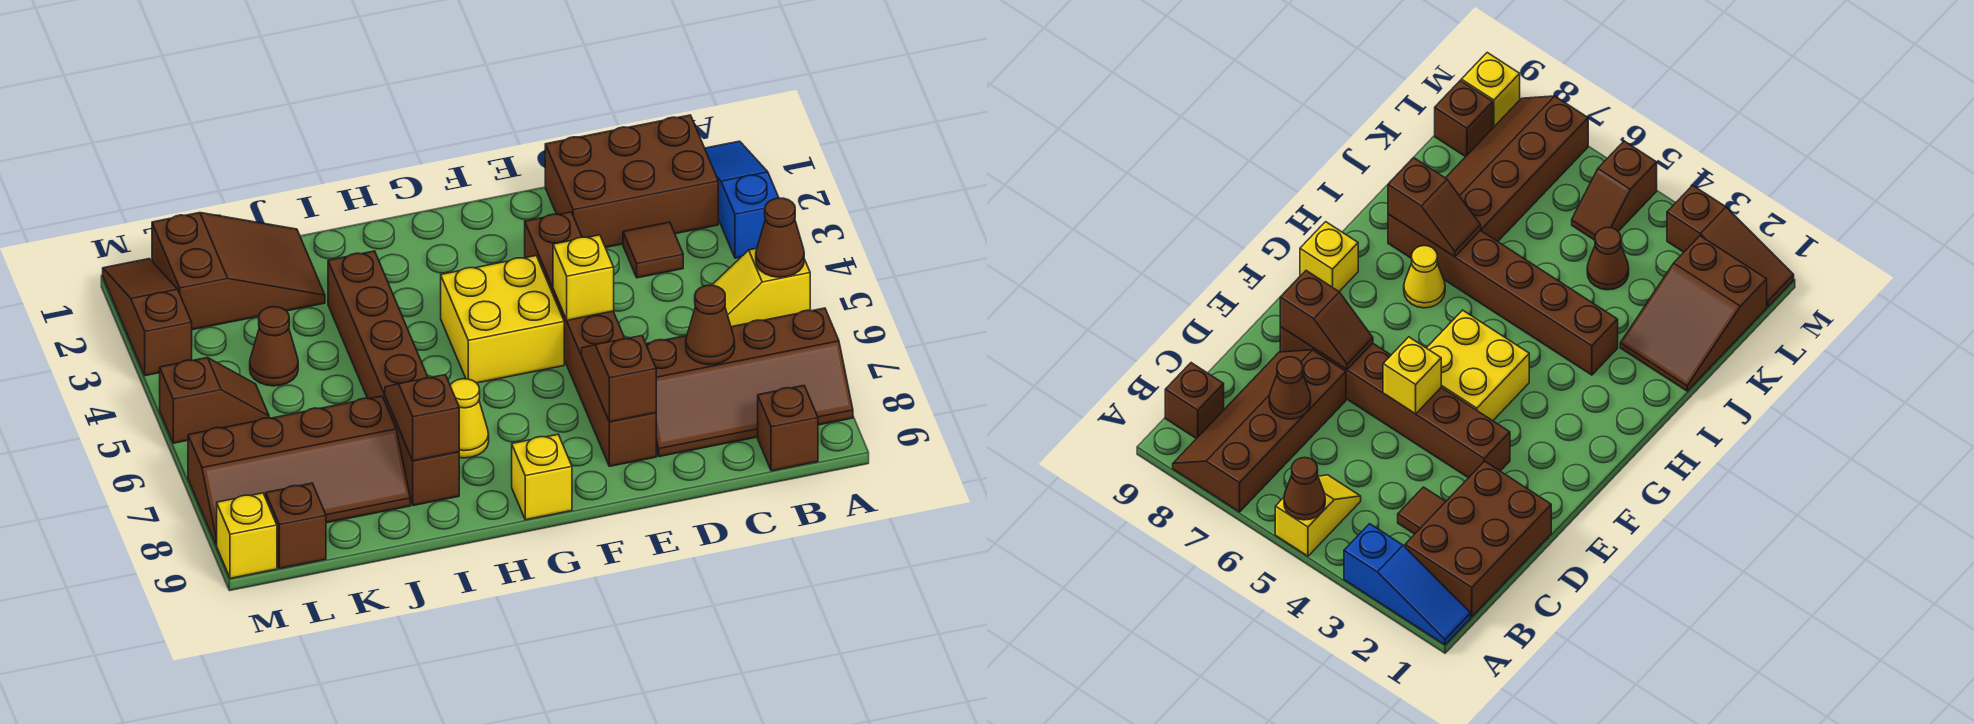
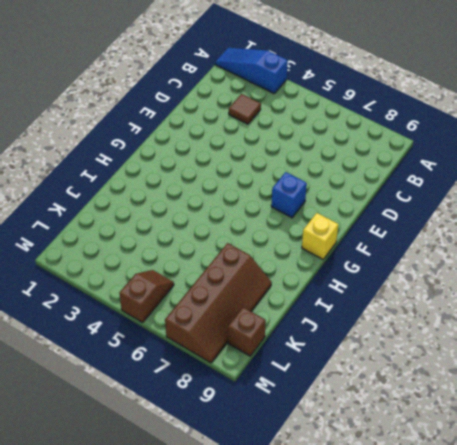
blue brick F7 level 1 -> none
none -> yellow slope A5:B5 level 1 top A
none -> brown slope A7:D8 level 1 top 7
none -> brown brick B1:D2 level 1

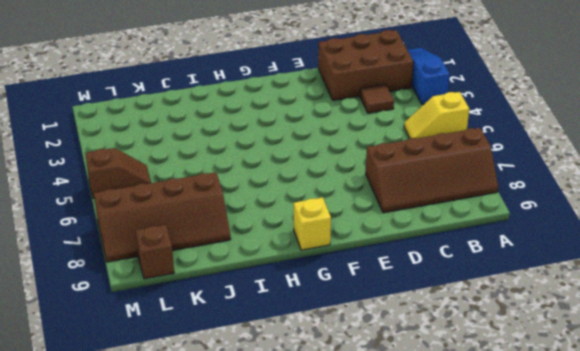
none -> brown brick B9 level 1
none -> brown brick E3:E8 level 1
none -> yellow brick F4:G5 level 1

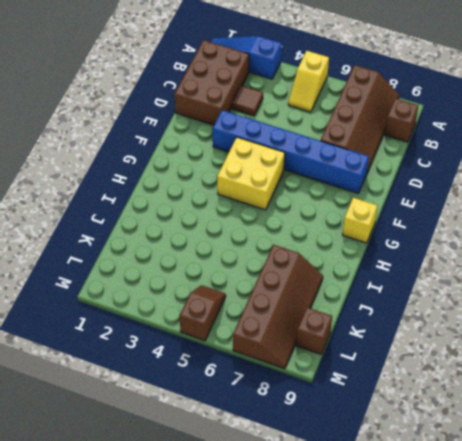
blue brick E3:E8 level 1 -> brown brick E3:E8 level 1
none -> yellow cone H7 level 1
none -> brown brick I3:I8 level 1
none -> brown slope J1:L2 level 1 top L

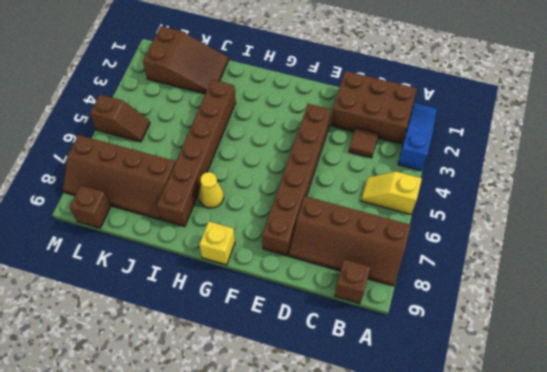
none -> yellow brick F4:G5 level 1
none -> brown cone K4 level 1
none -> brown slope M1:M3 level 1 top 3

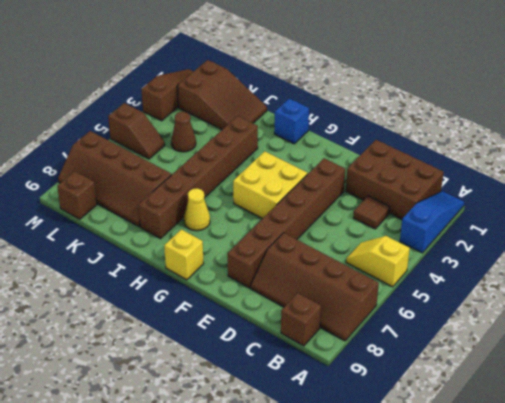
blue brick H1 level 1 -> none
none -> yellow brick M9 level 1
none -> brown cone A5 level 2
none -> brown cone C7 level 2

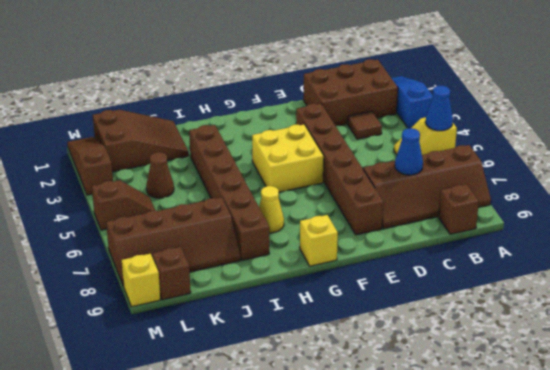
blue cone A5 level 2 -> brown cone A5 level 2
blue cone C7 level 2 -> brown cone C7 level 2
none -> yellow brick E5 level 2
none -> brown slope E7:E8 level 2 top 8
none -> brown slope I7:I8 level 2 top 8

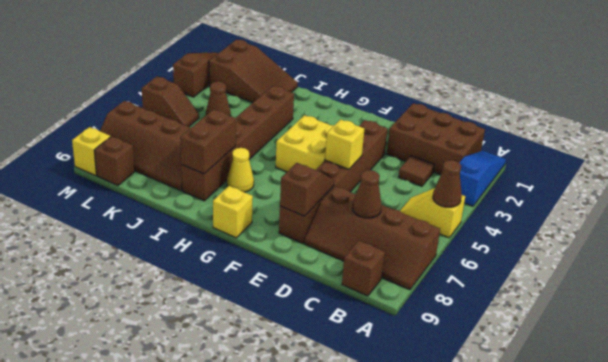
brown brick I7:I8 level 2 -> brown slope I7:I8 level 2 top 8

